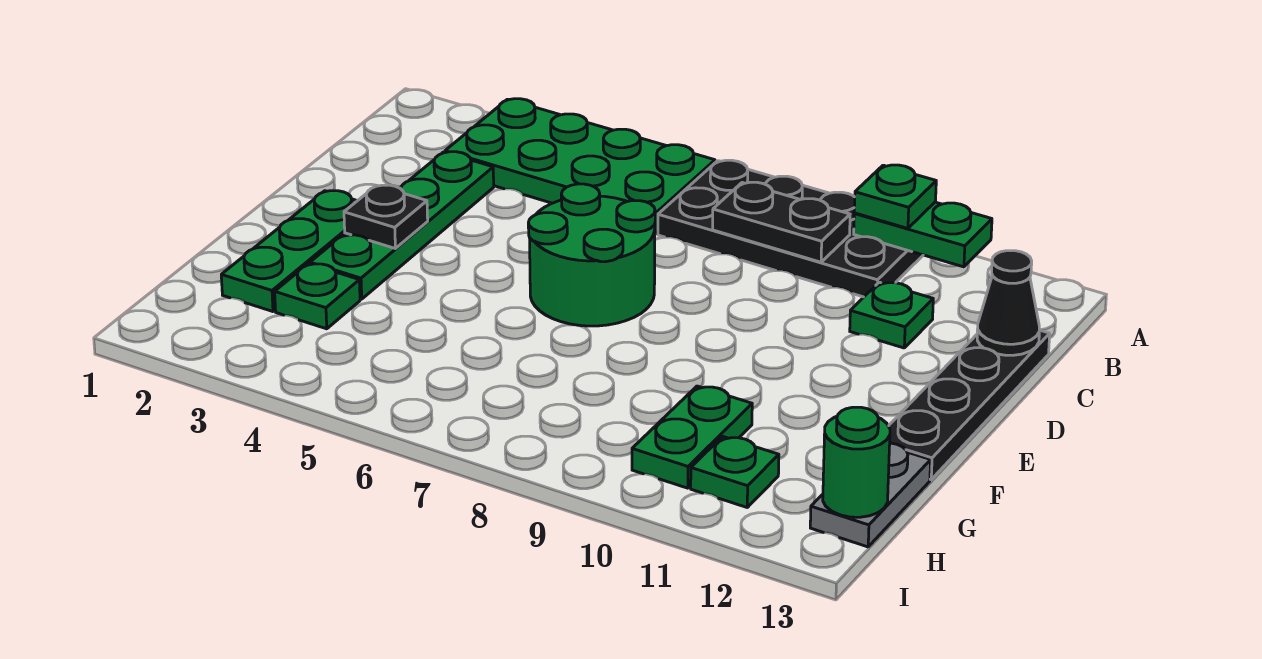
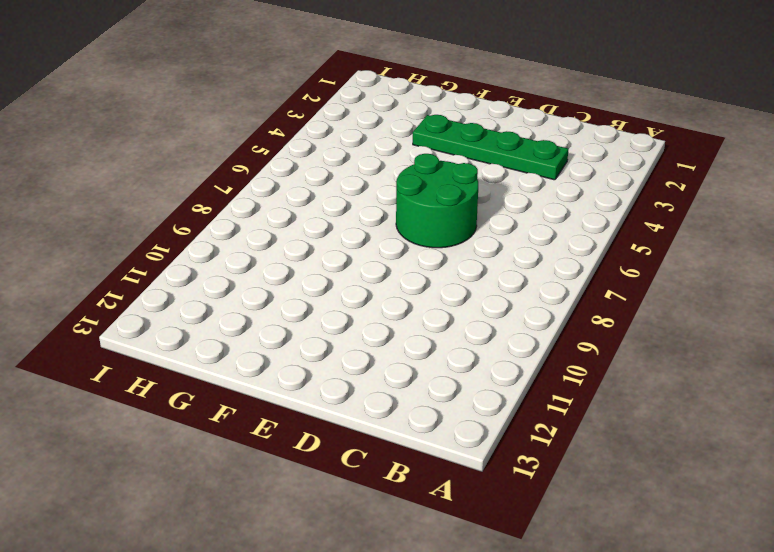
none -> green plate A3:B6 level 1
none -> black plate A7:B10 level 1
none -> green plate C11 level 1

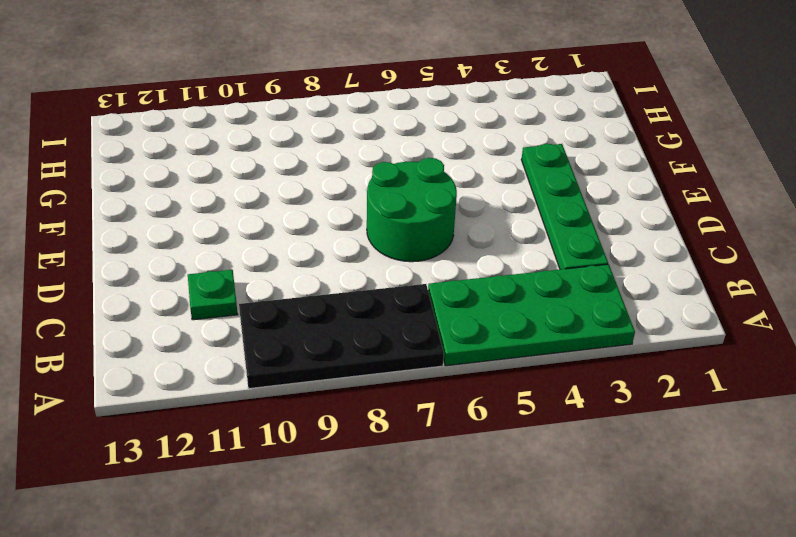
none -> black plate C13:F13 level 1
none -> green plate E2:G2 level 1
none -> green plate G3 level 1

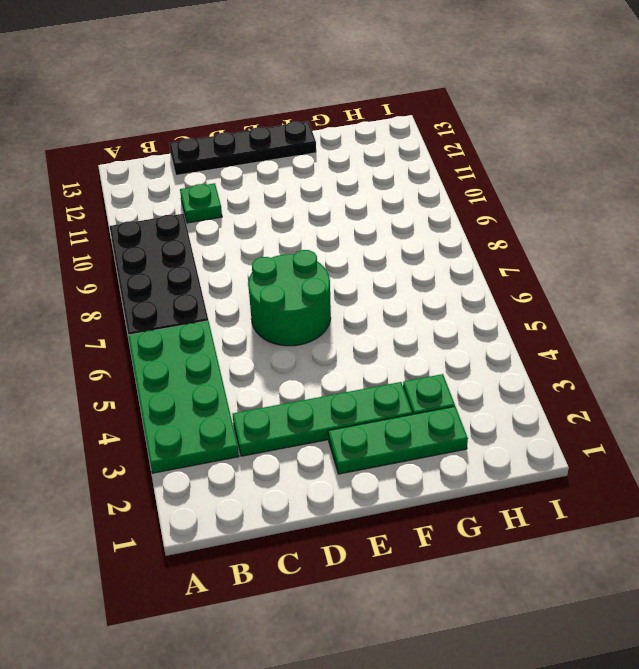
none -> green plate G10:H10 level 1
none -> grey plate G13:H13 level 1
none -> green plate H11 level 1

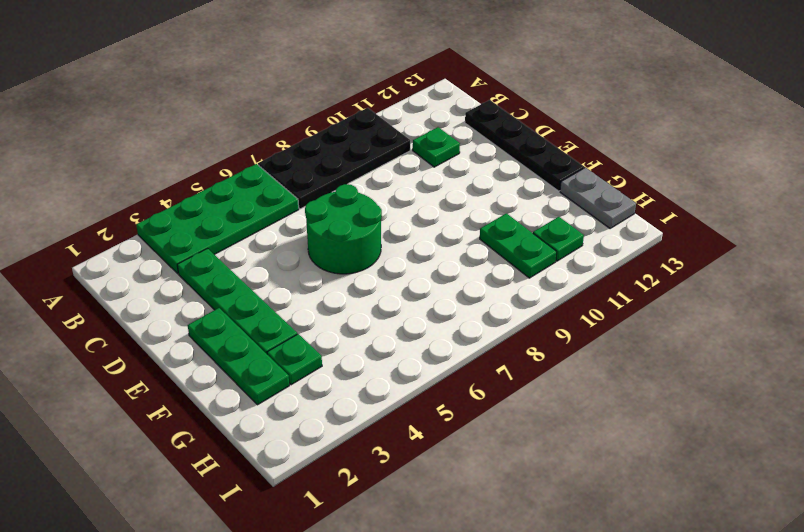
none -> green plate A10:A11 level 2
none -> black plate B8:B9 level 2
none -> black cone C13 level 2

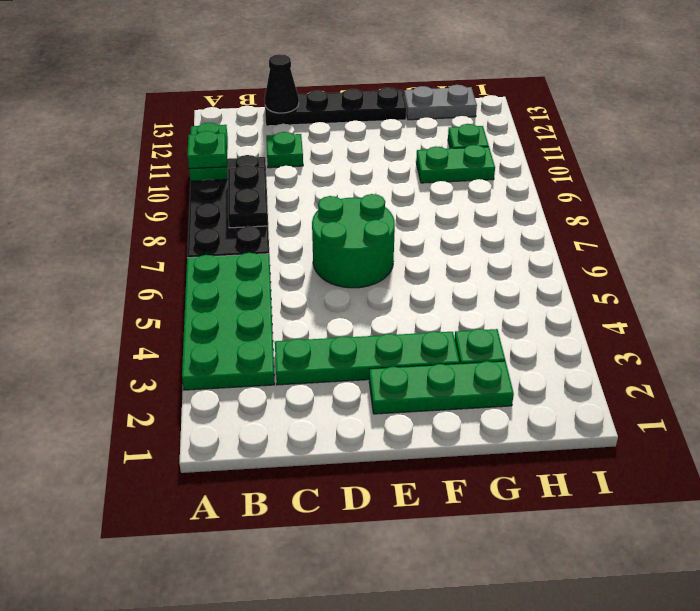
none -> black plate E3 level 2
none -> green round brick H13 level 2

